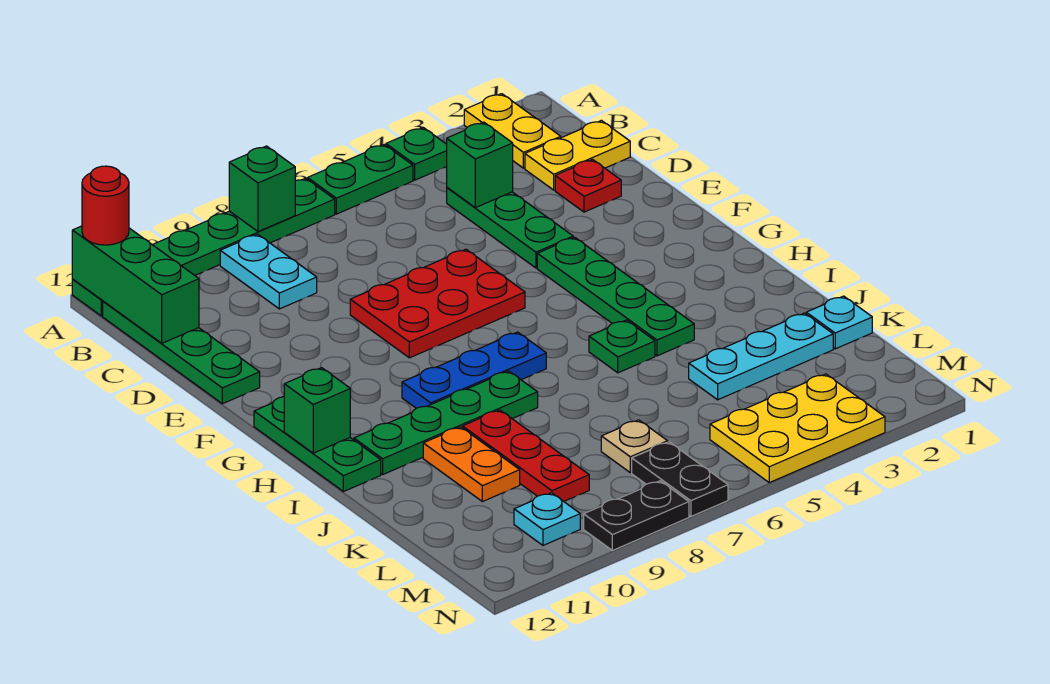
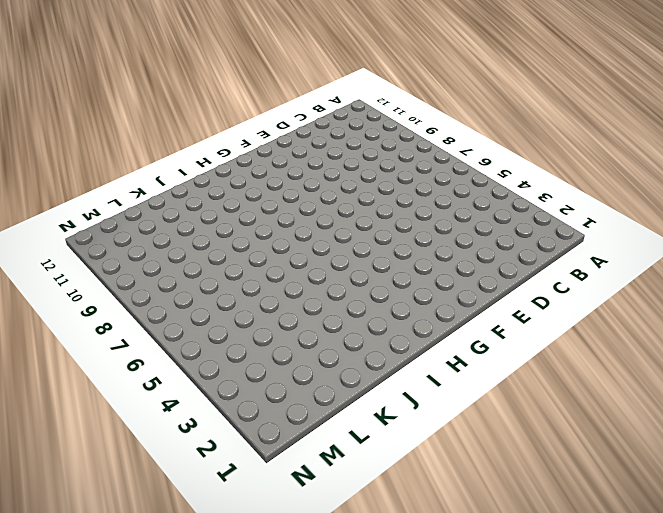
none -> yellow plate A2:B2 level 1
none -> green plate A4 level 1
none -> green plate A5:A6 level 1

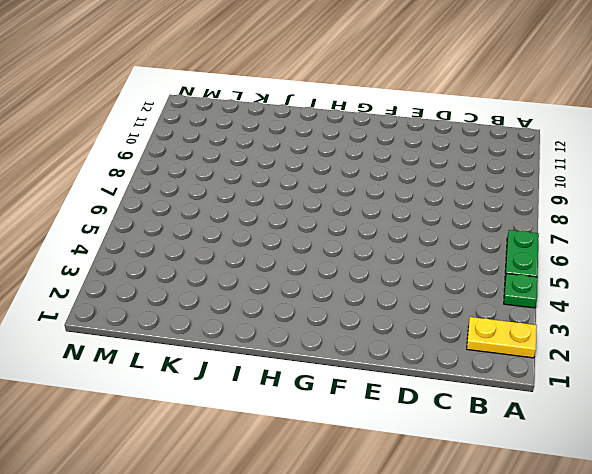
none -> green plate A7:A12 level 1
none -> cyan plate B9:C9 level 1
none -> green plate B12:E12 level 1

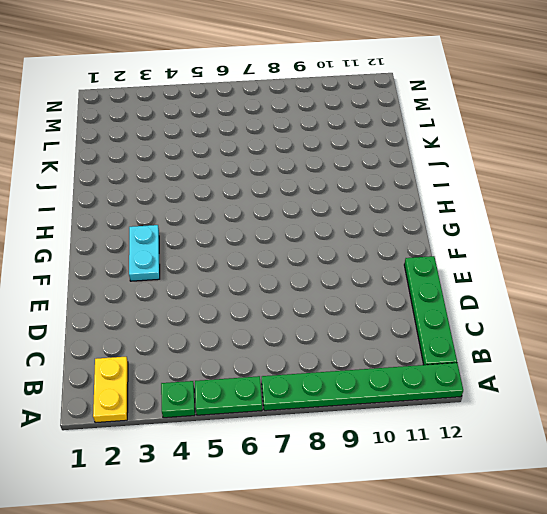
cyan plate F3:G3 level 1 -> cyan plate B9:C9 level 1
none -> yellow plate C1:C2 level 1
none -> green plate C4:E4 level 1
none -> red plate D2 level 1

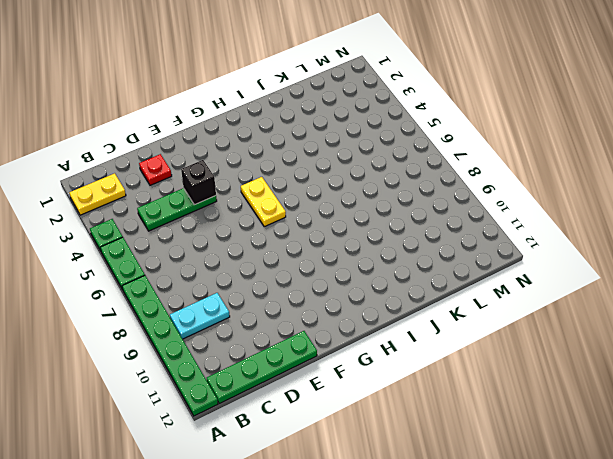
black brick E4 level 2 -> none
yellow plate G5:G6 level 1 -> yellow plate C1:C2 level 1
none -> red plate E6:F8 level 1
none -> green plate F4:I4 level 1
none -> green plate G12:I12 level 1

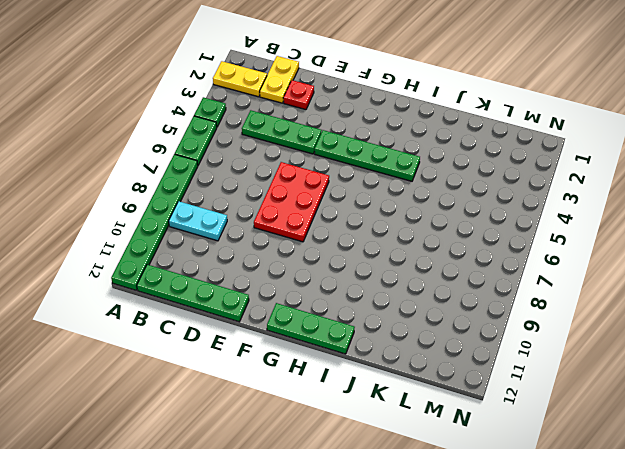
none -> blue plate H7:H9 level 1
none -> green plate I5 level 1
none -> green plate I8:I11 level 1

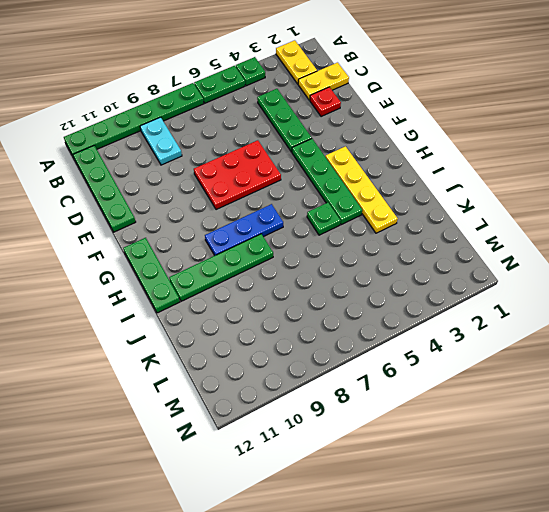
yellow plate G3:J3 level 1 -> none
none -> red plate J9:L9 level 1
none -> orange plate J10:K10 level 1
none -> cyan plate K1 level 1

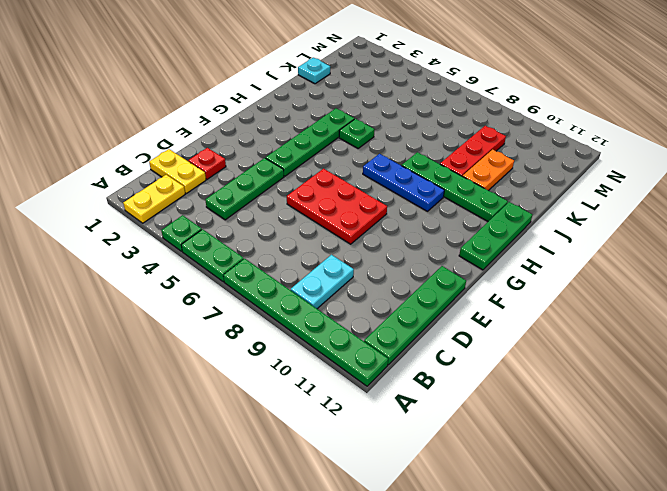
none -> cyan plate K2:K4 level 1
none -> tan plate L7 level 1
none -> yellow plate M3:N5 level 1

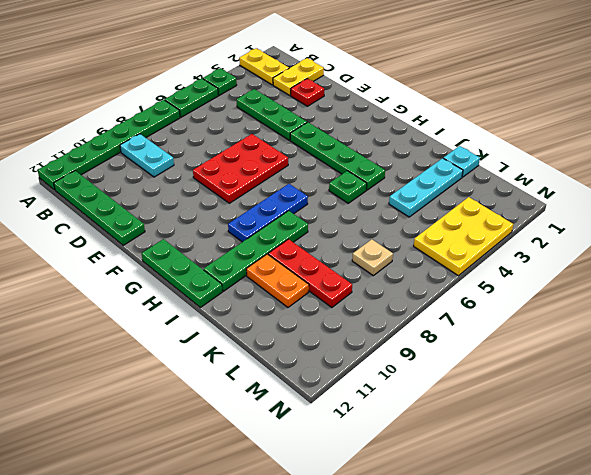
none -> black plate M7:N7 level 1
none -> cyan plate M10 level 1
none -> black plate N8:N9 level 1

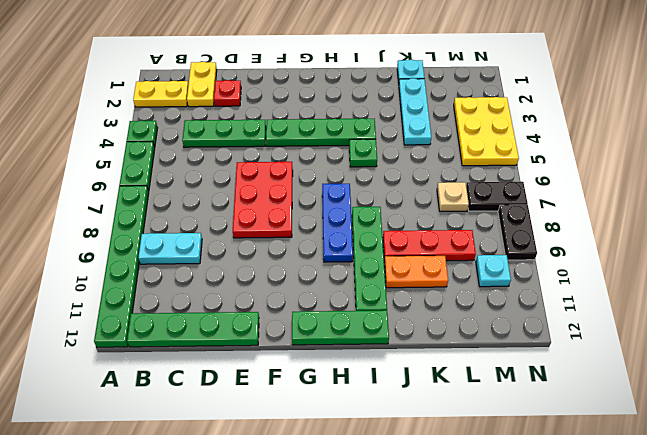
none -> green brick A8 level 2
none -> green brick A12:C12 level 2
none -> green brick C4 level 2

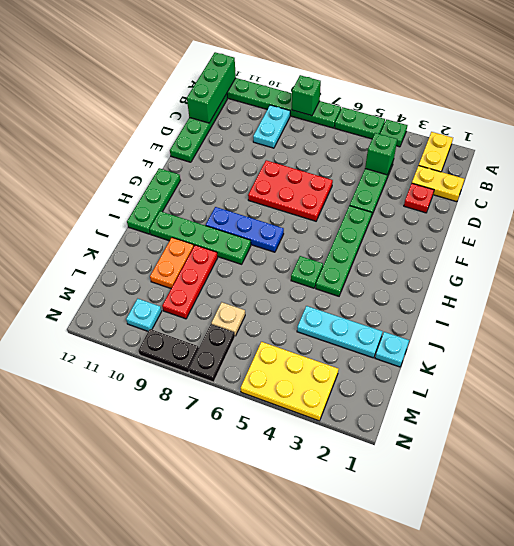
none -> green brick H12 level 2
none -> red round brick A12 level 3

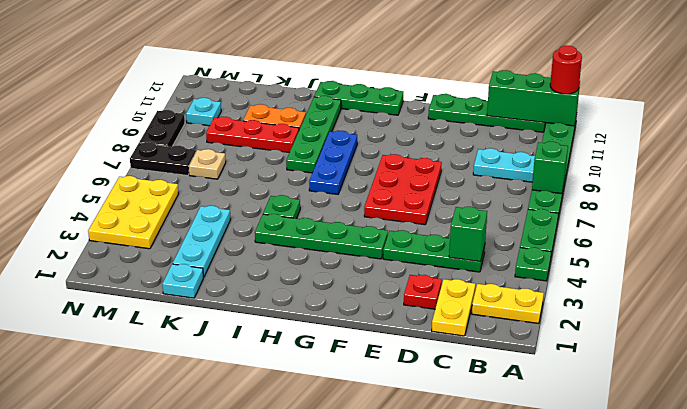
none -> green brick H12 level 2

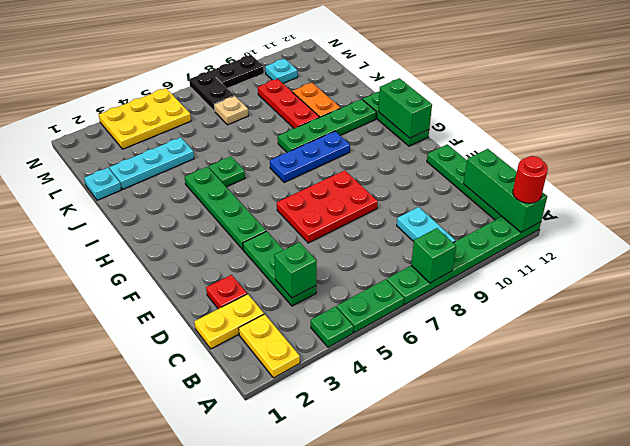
green brick G12:H12 level 2 -> green brick H12 level 2

